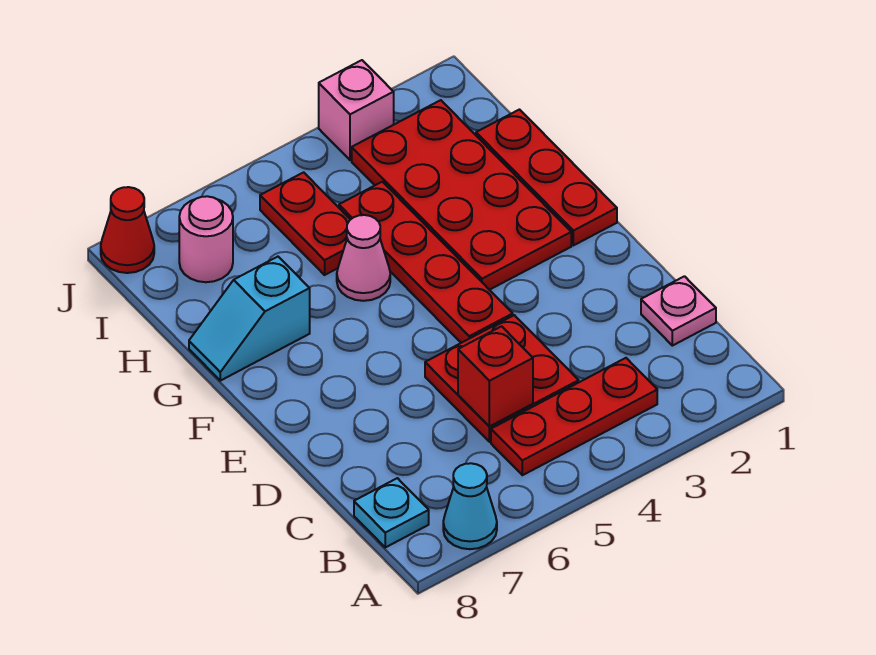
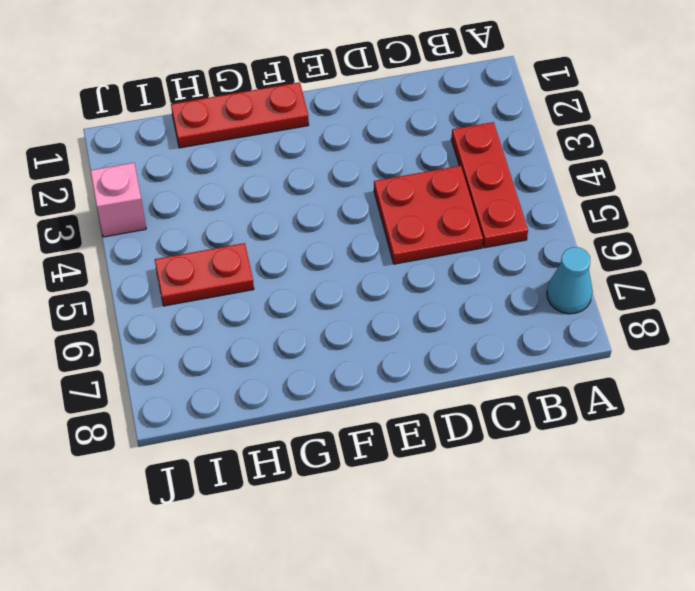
none -> cyan plate B8 level 1
none -> pink plate C1 level 1
none -> red plate E4:H4 level 1

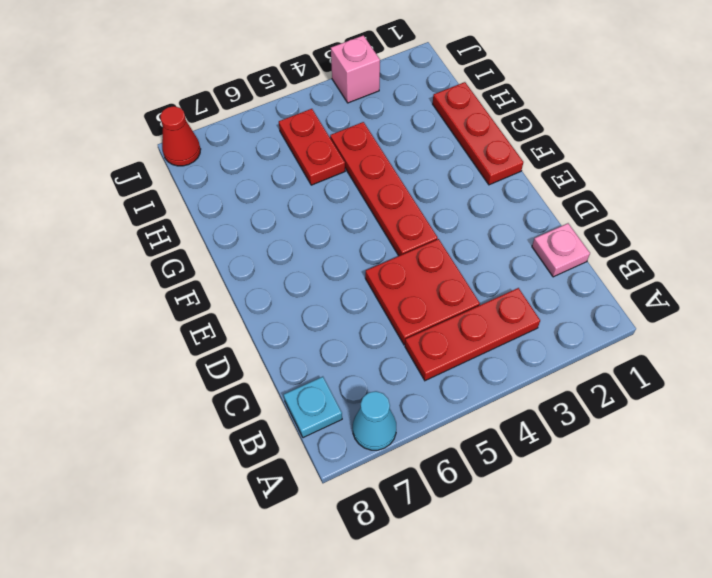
none -> red plate F2:I3 level 1
none -> pink cone G5 level 1
none -> cyan slope G7:G8 level 1 top 7

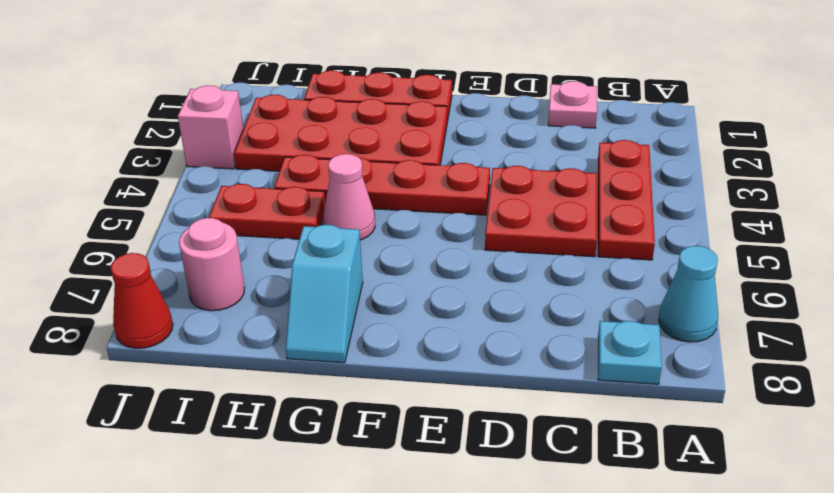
none -> red brick C5 level 2

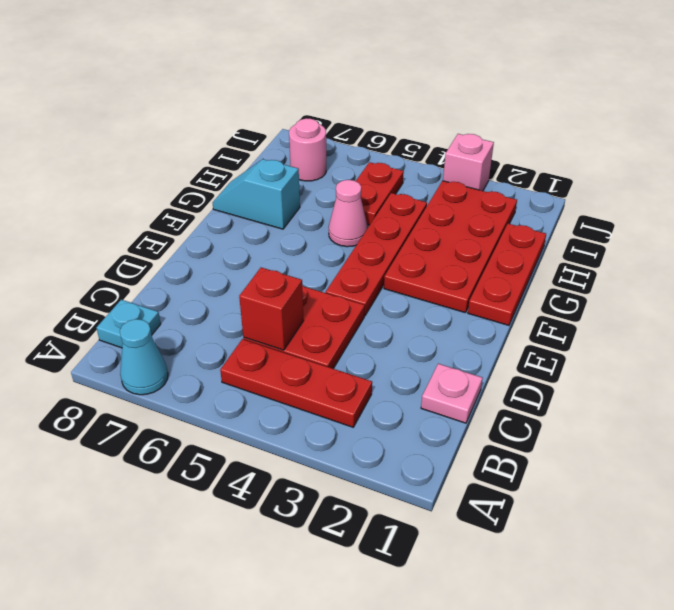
none -> red cone J8 level 1

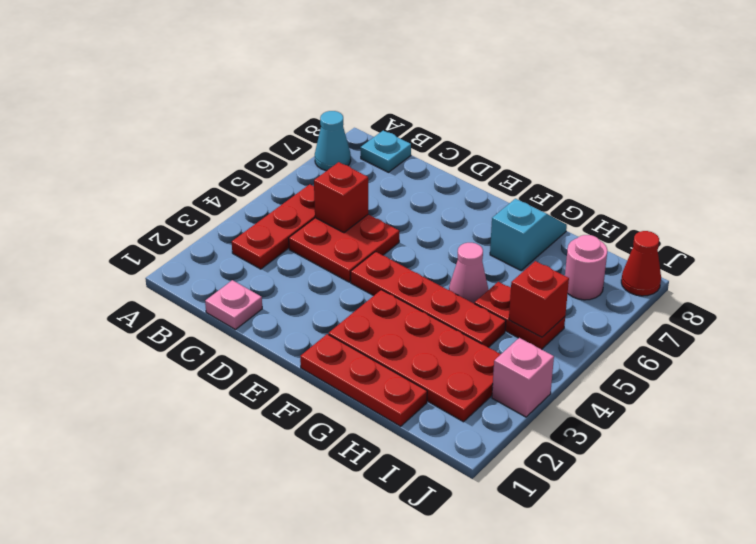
red brick I5 level 2 -> none

